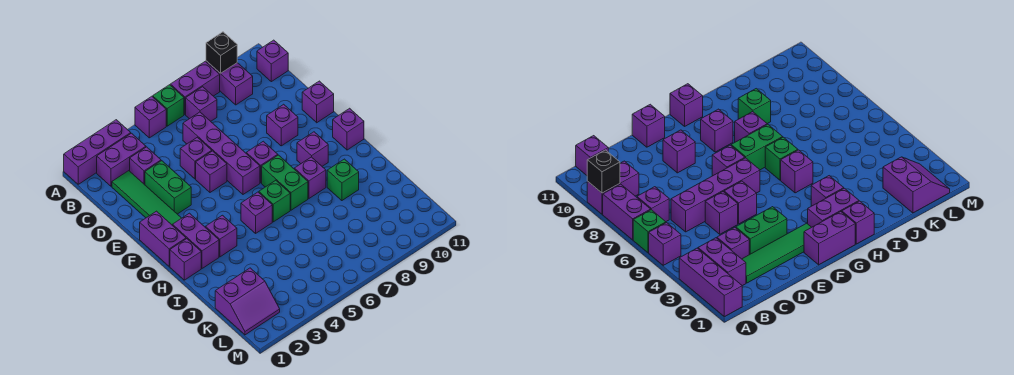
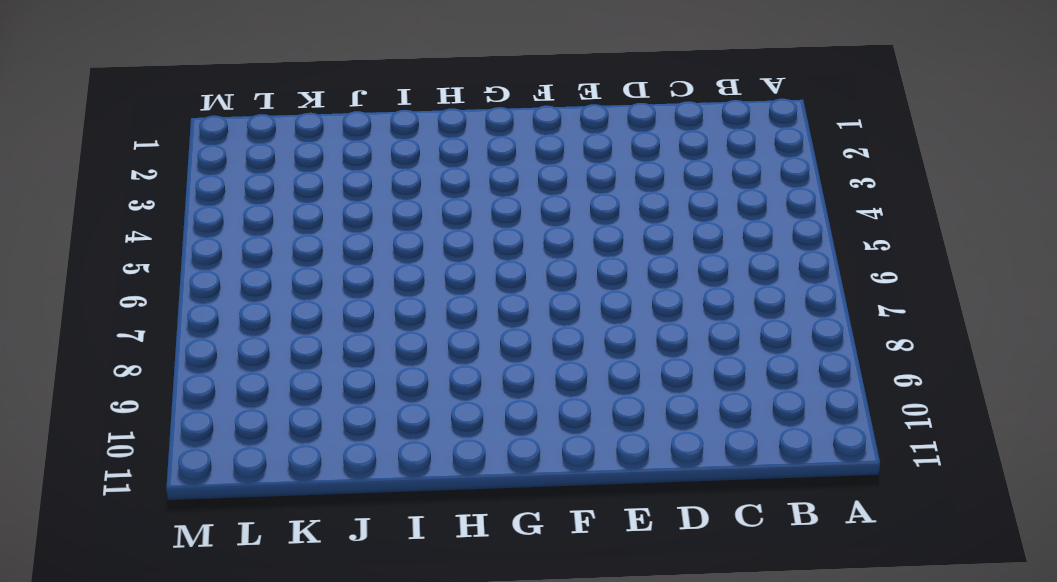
none -> purple brick A1:A3 level 1
none -> purple brick A5 level 1
none -> green brick A6 level 1
none -> purple brick A7:A8 level 1

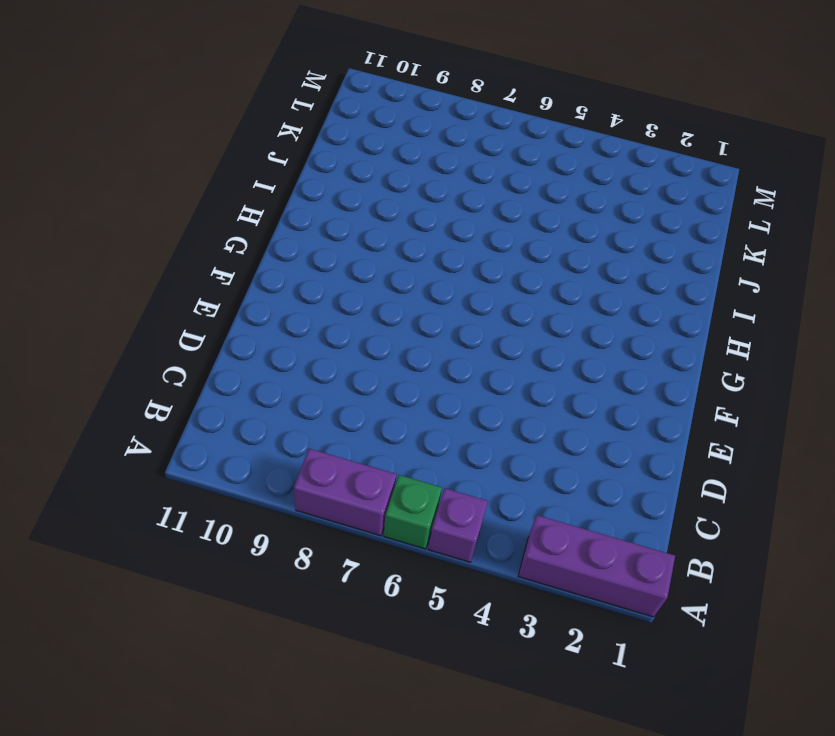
none -> purple brick A9:B9 level 1
none -> purple brick B2:B3 level 1
none -> purple brick B7 level 1
none -> purple brick B11 level 1

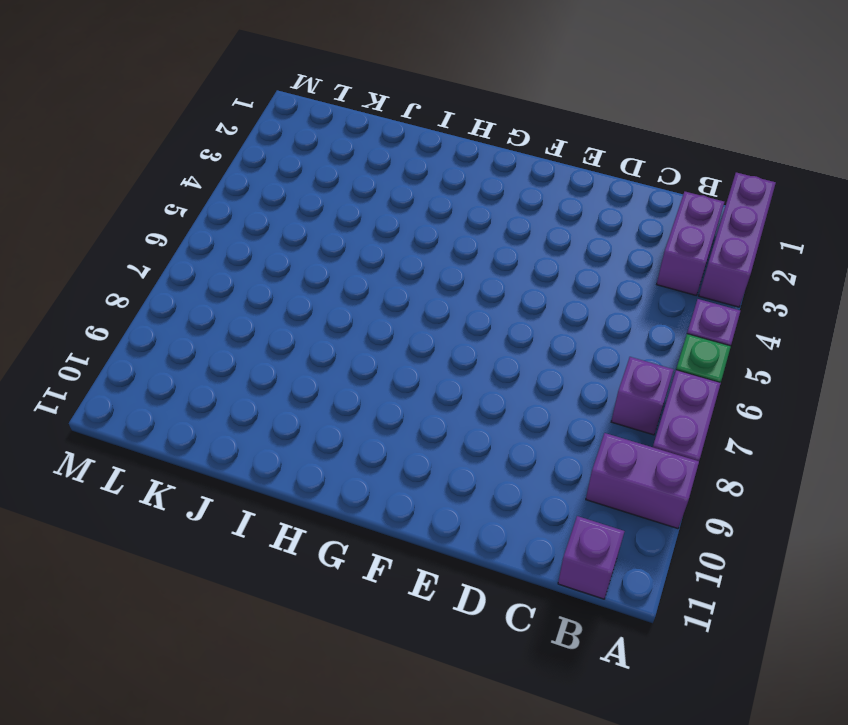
none -> green tile C2:F2 level 1
none -> purple brick C3 level 1
none -> purple brick C6:F6 level 1
none -> green brick D3:E3 level 1

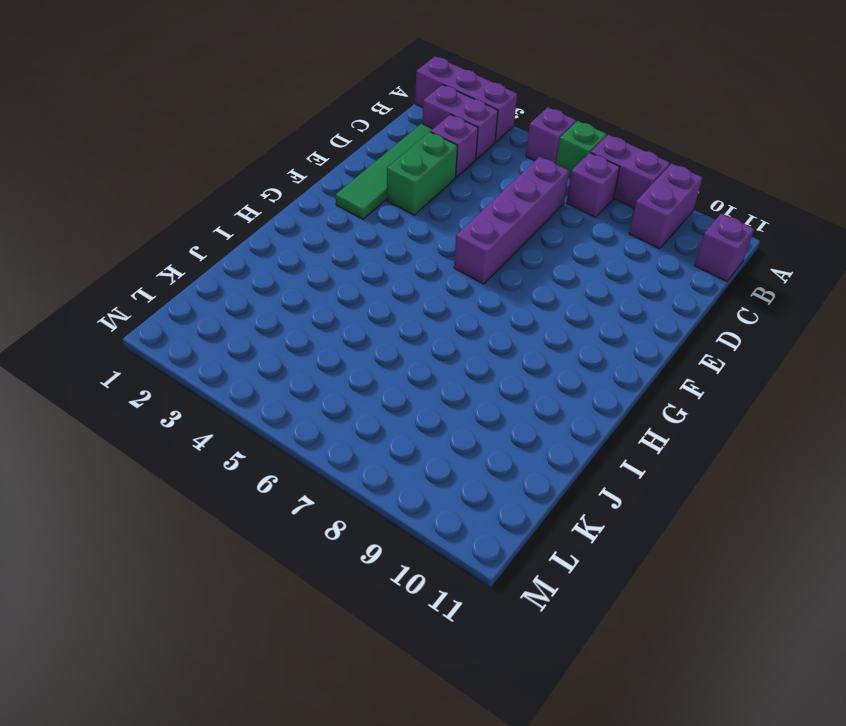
none -> purple brick D5 level 1
none -> purple brick E5 level 1
none -> purple brick E9 level 1
none -> purple brick E11 level 1

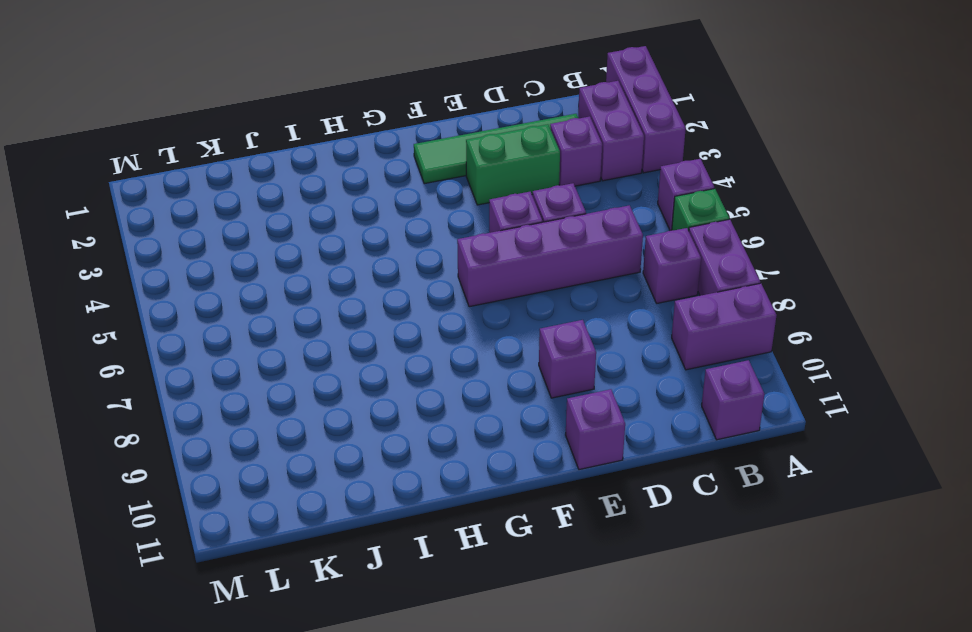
none -> purple brick F1:G1 level 1
none -> purple brick F7 level 1
none -> purple brick G2:H2 level 1
none -> green brick G7:H7 level 1

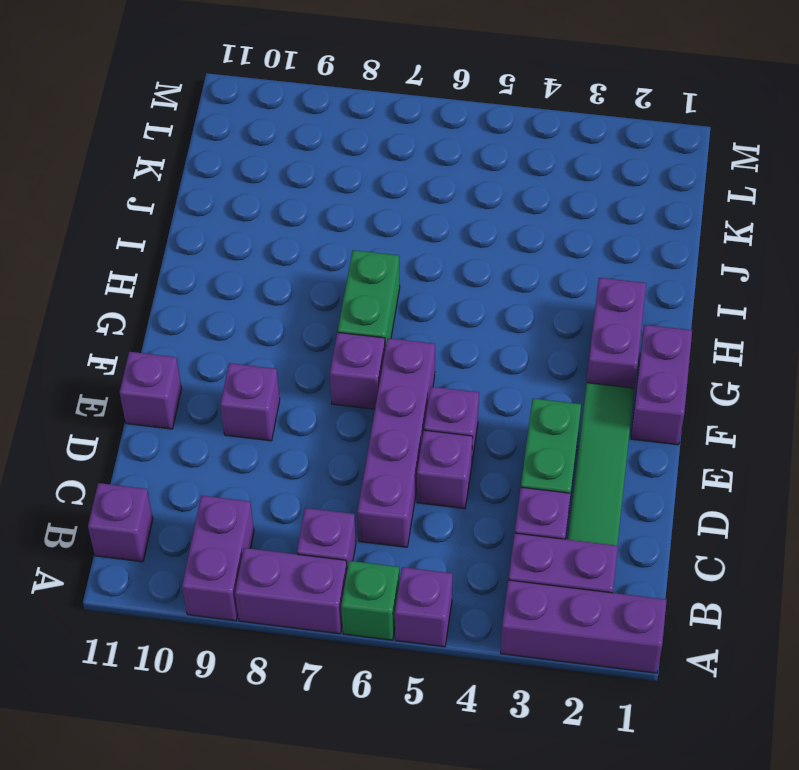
none -> purple brick G9 level 1
none -> purple brick G11 level 1
none -> purple brick H1 level 1
none -> purple brick H3 level 1

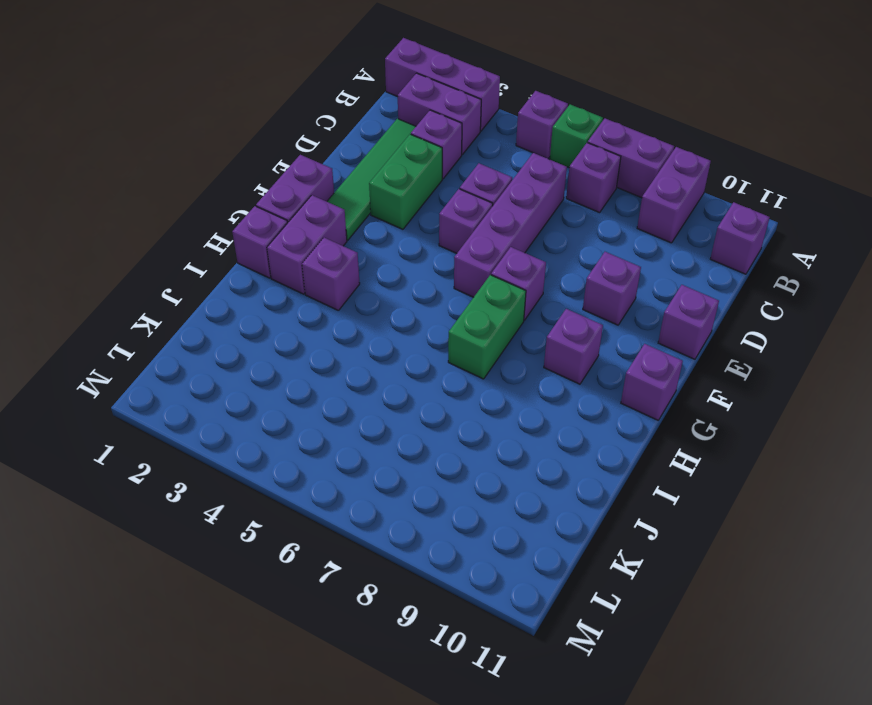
none -> purple brick H5 level 1
none -> green brick H6 level 1
none -> purple brick H8 level 1
none -> green brick I9 level 1

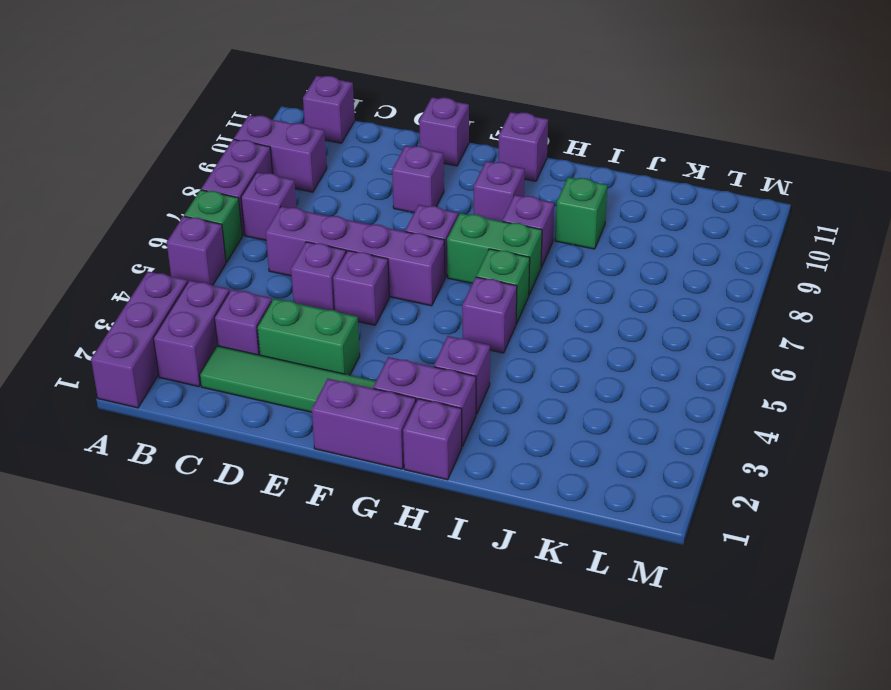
none -> purple slope K1:L2 level 1 top K
none -> black brick A9 level 2

